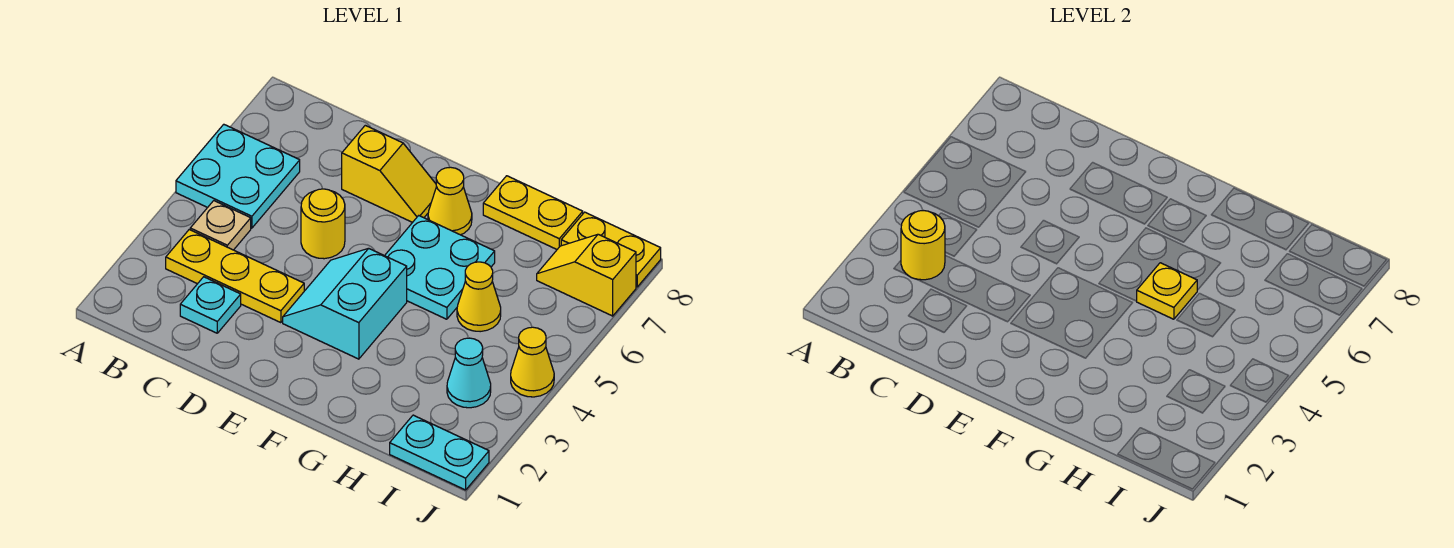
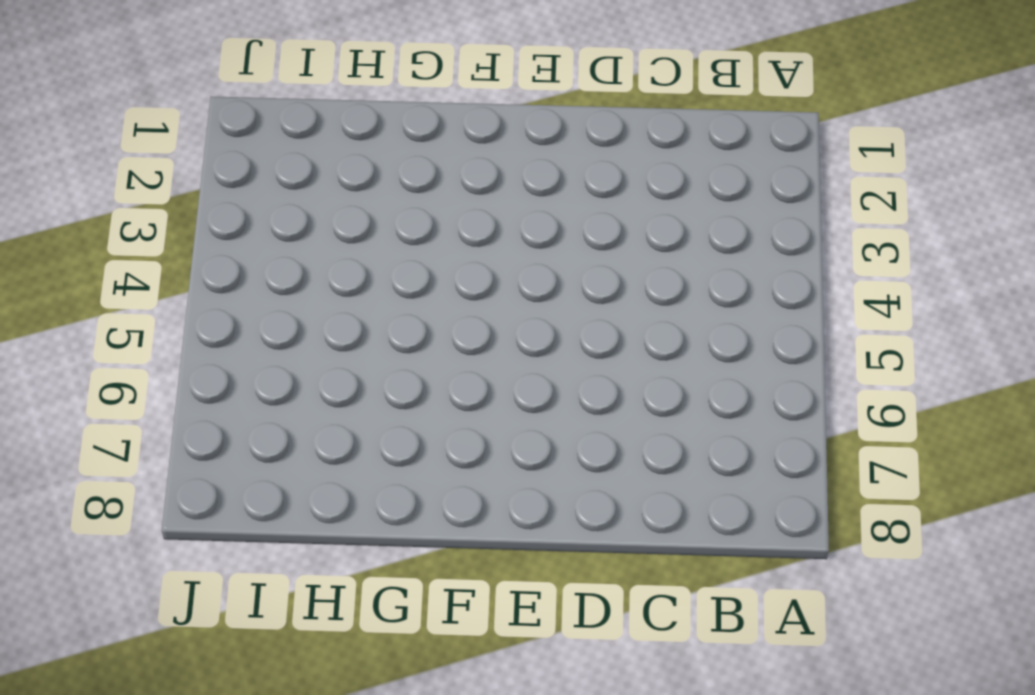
none -> cyan plate A5:B6 level 1
none -> yellow plate B3:D3 level 1
none -> tan plate B4 level 1

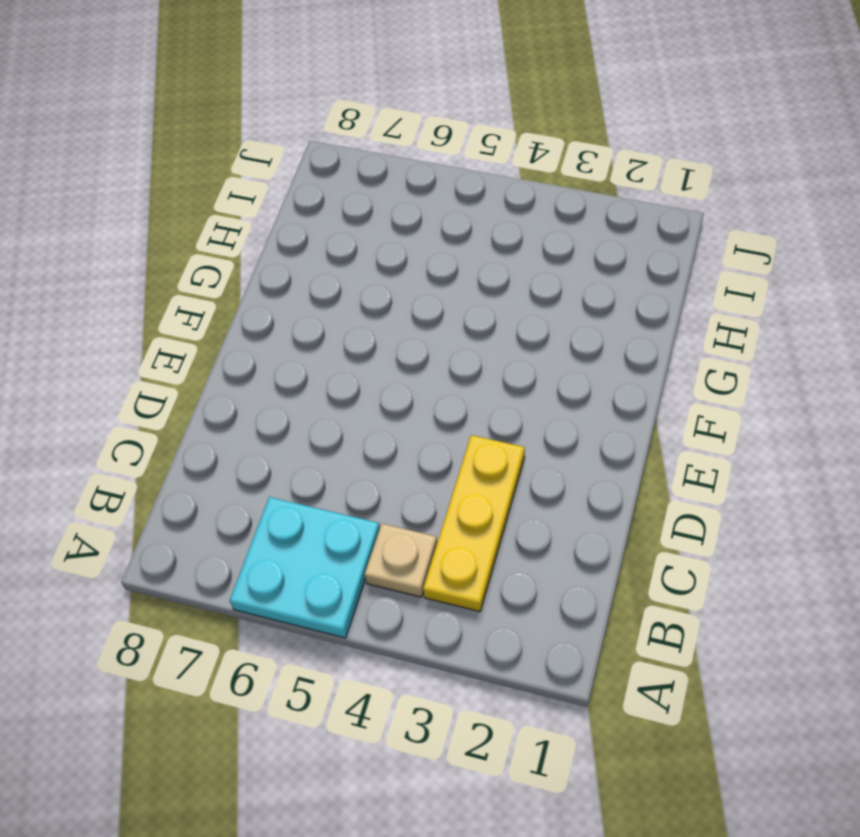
none -> cyan plate C2 level 1
none -> yellow round brick D5 level 1
none -> yellow slope D7:E7 level 1 top D

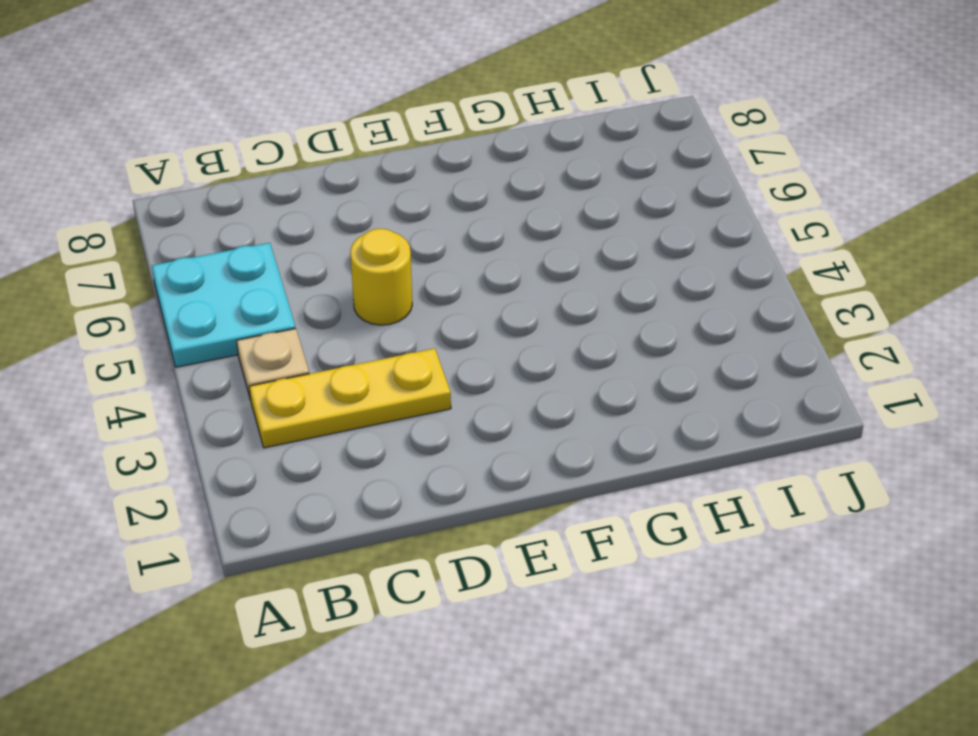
none -> cyan plate C2 level 1
none -> yellow slope D7:E7 level 1 top D
none -> cyan slope E3:F4 level 1 top F

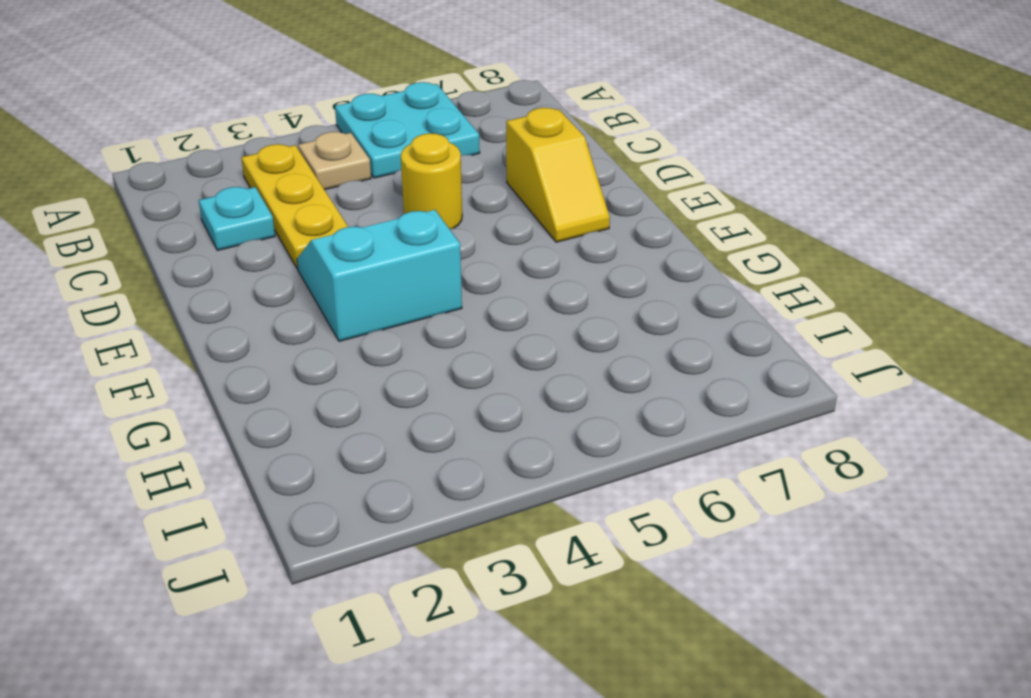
none -> cyan plate F5:G6 level 1
none -> yellow cone F7 level 1
none -> yellow plate G8:H8 level 1

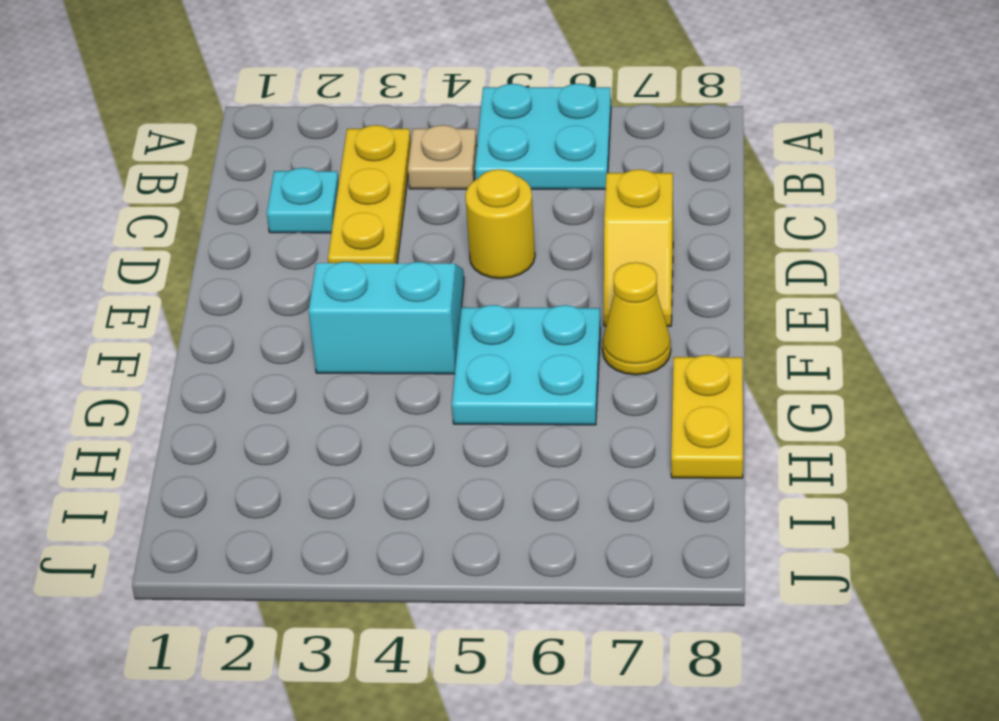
none -> yellow cone H5 level 1
none -> cyan plate I1:J1 level 1
none -> cyan cone I3 level 1

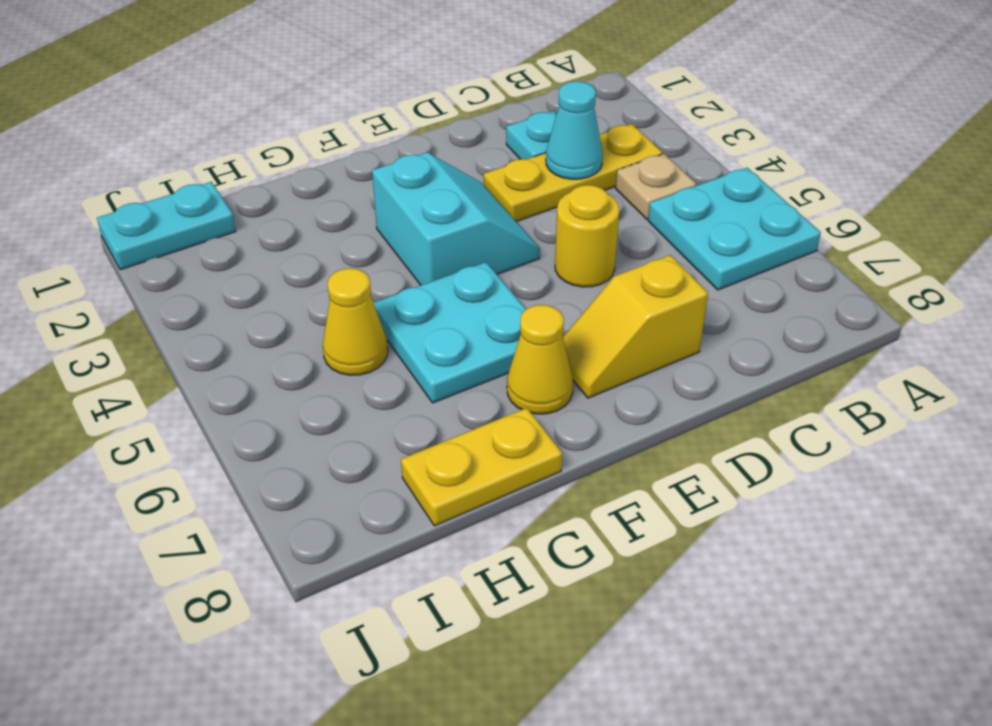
cyan cone C3 level 2 -> cyan cone I3 level 1
none -> yellow slope I7:J7 level 1 top J
none -> yellow plate I8:J8 level 1
none -> yellow cone J4 level 1

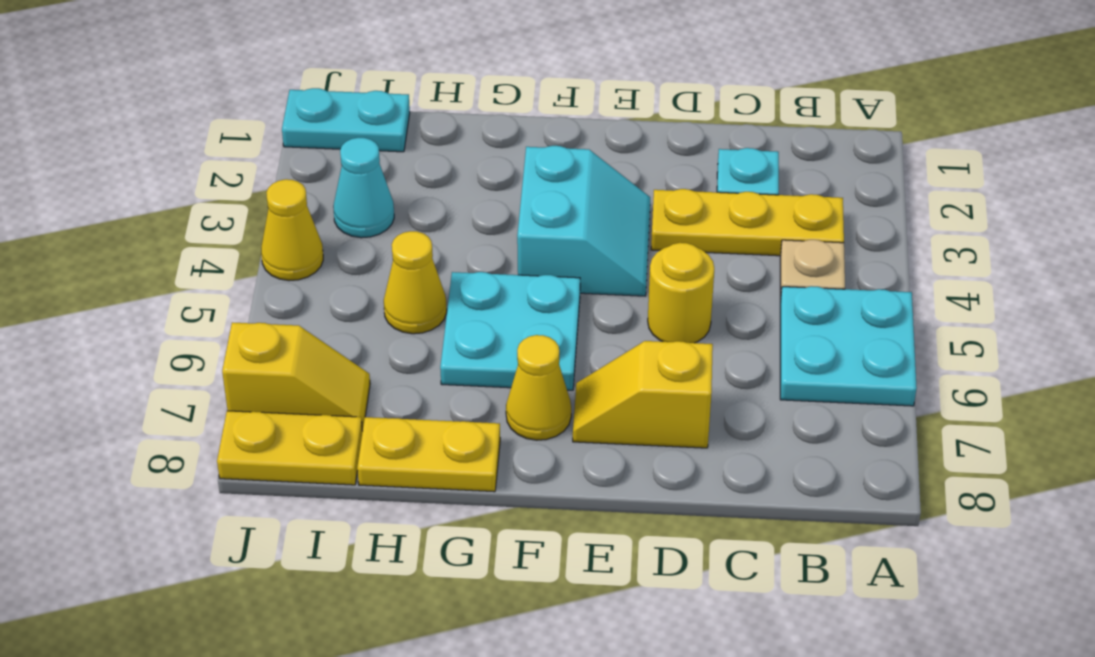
none -> yellow round brick B3 level 2
none -> yellow plate G5 level 2

